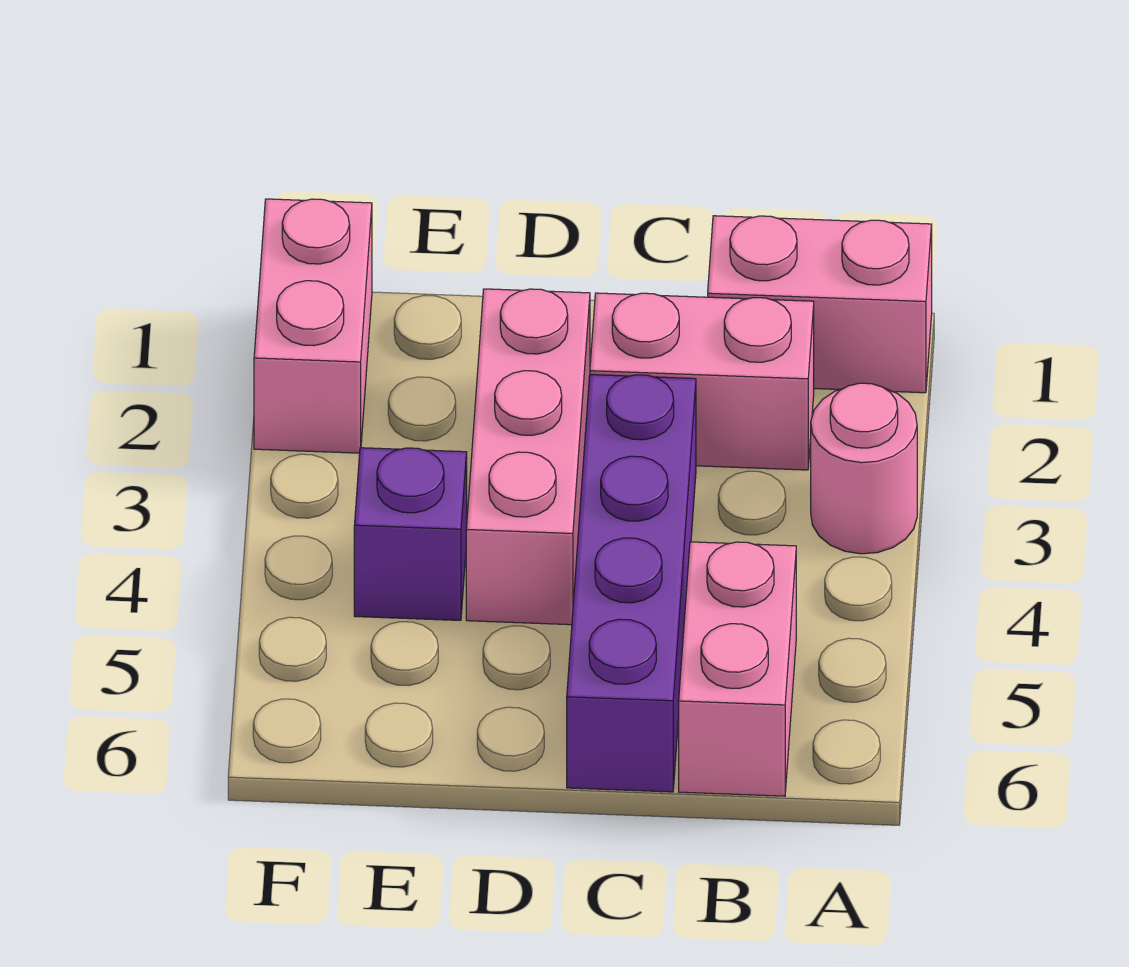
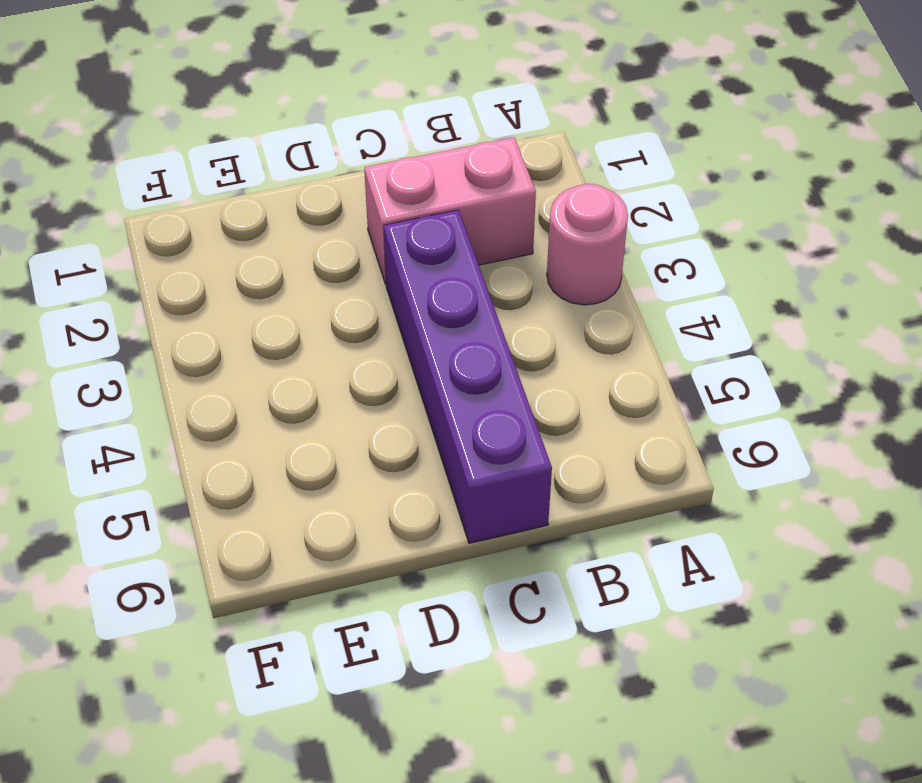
none -> pink brick A1:B1 level 1
none -> pink brick B5:B6 level 1

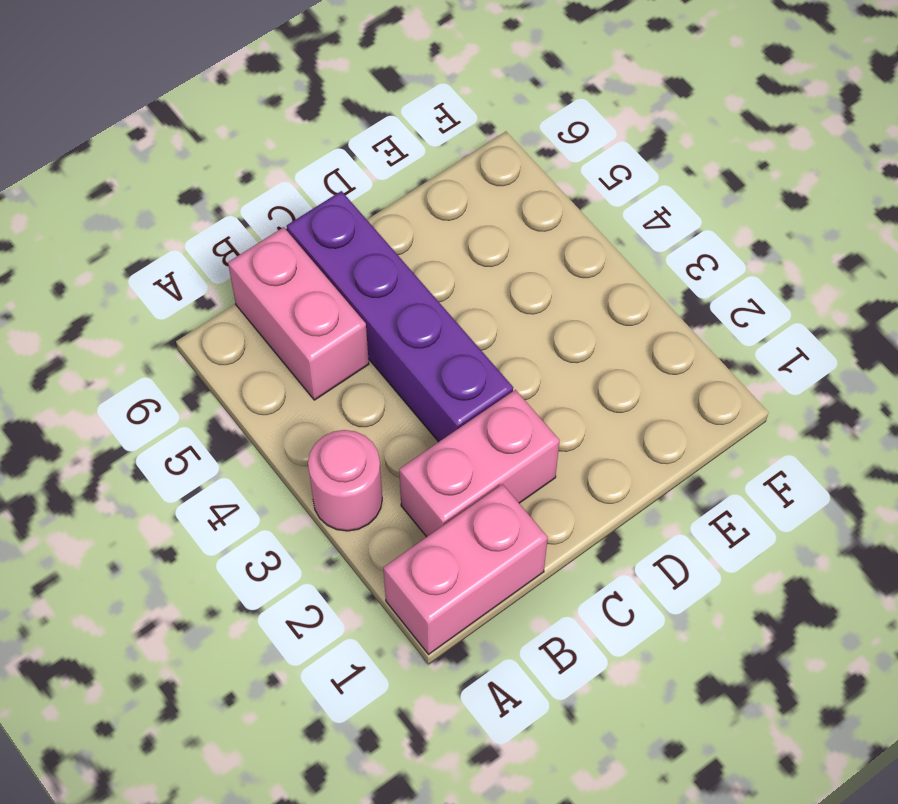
none -> pink brick D2:D4 level 1
none -> purple brick E4 level 1

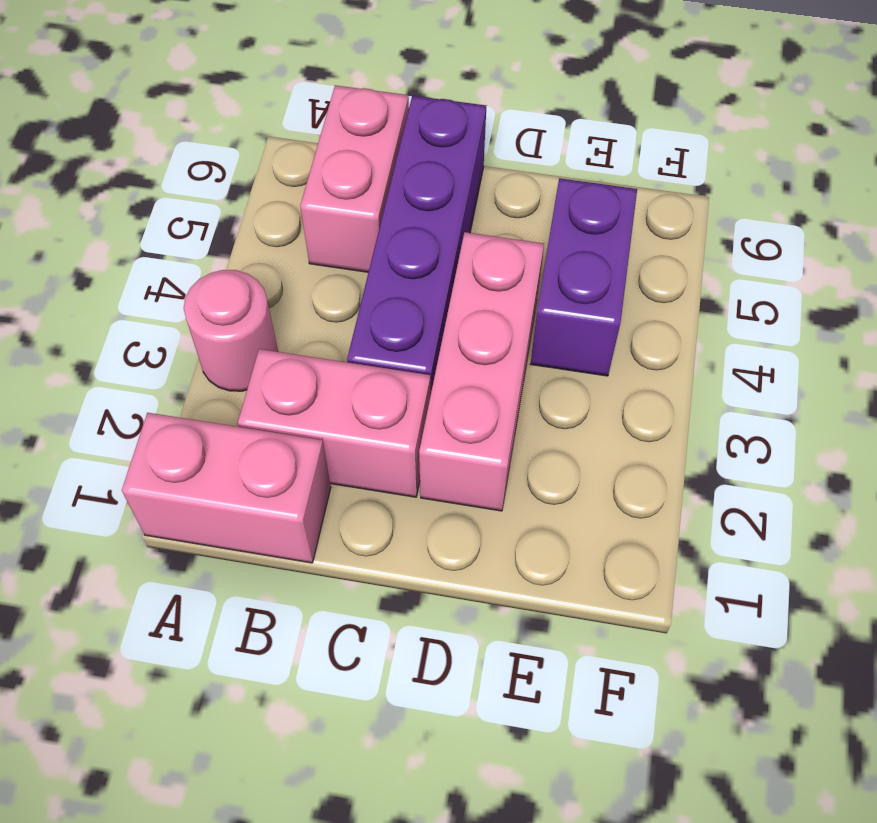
purple brick E4:E5 level 1 -> purple brick E4 level 1
none -> pink brick F1:F2 level 1

